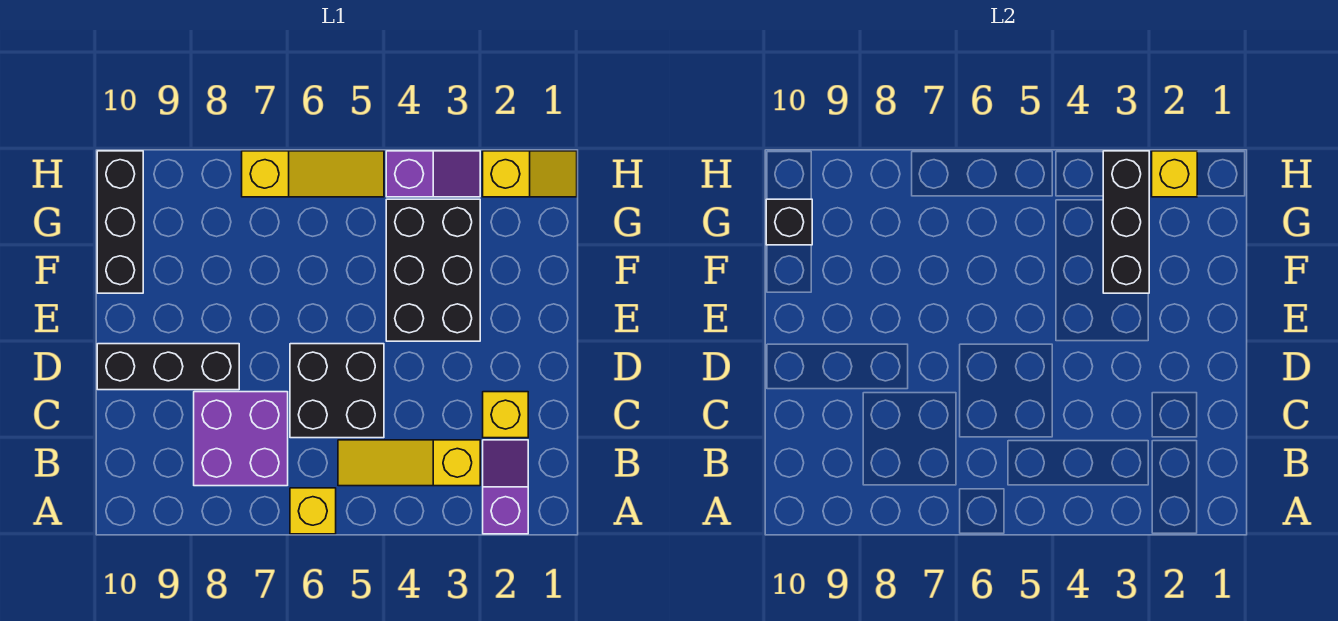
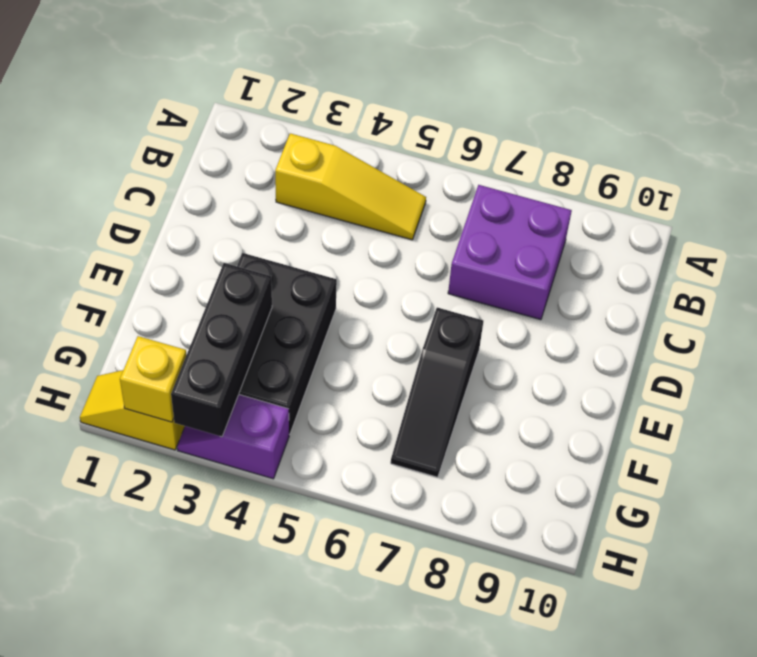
black slope E7:G7 level 1 top E -> none
none -> purple slope A2:B2 level 1 top A
none -> yellow brick A6 level 1
none -> yellow brick C2 level 1

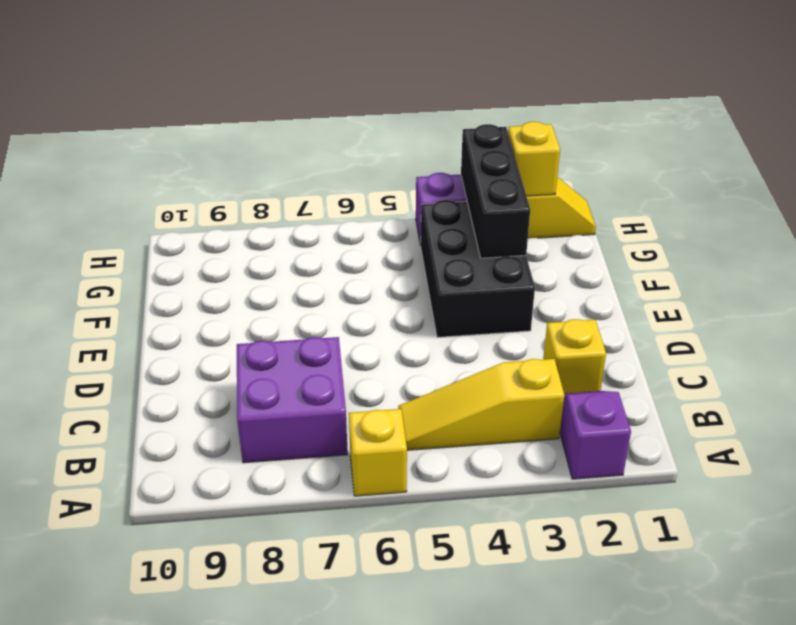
none -> black brick C5:D6 level 1
none -> black brick D8:D10 level 1
none -> black brick F10:H10 level 1

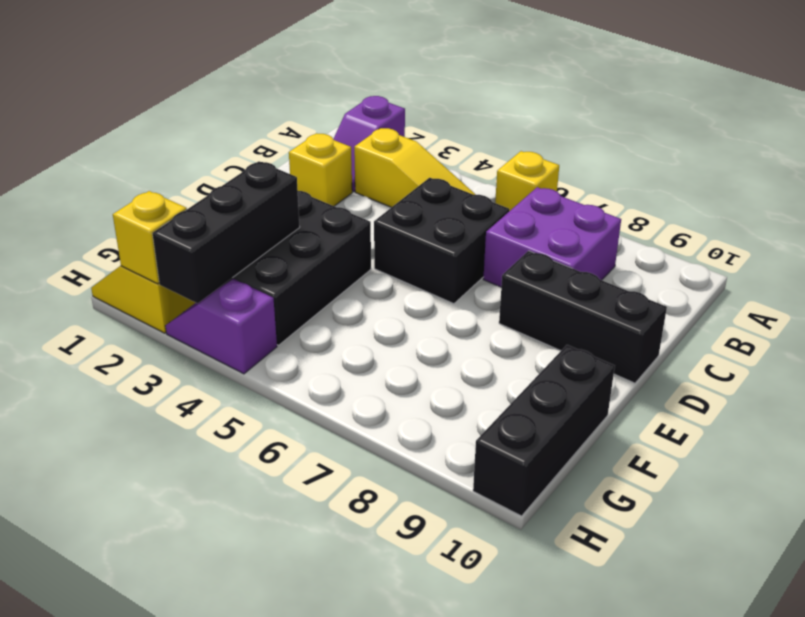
none -> yellow slope H5:H7 level 1 top 7
none -> black brick G10 level 2

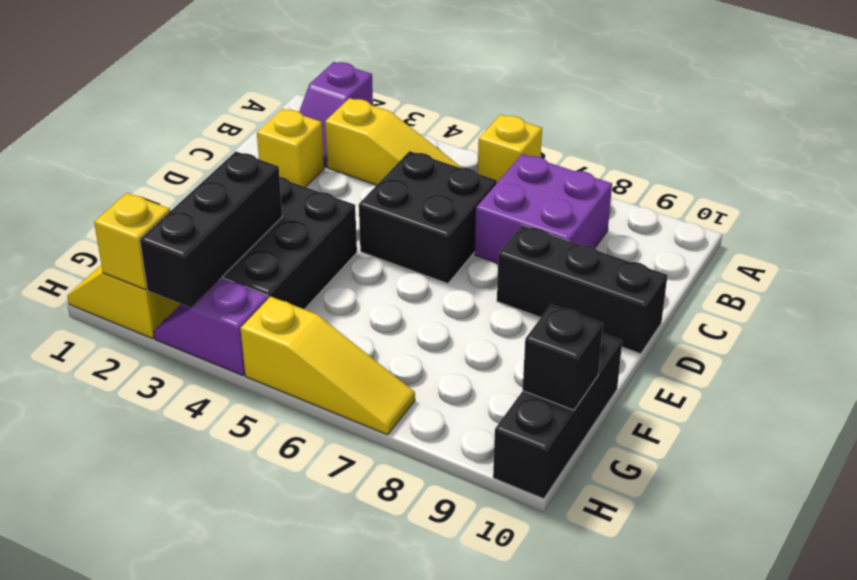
yellow slope H5:H7 level 1 top 5 -> yellow slope H5:H7 level 1 top 7

